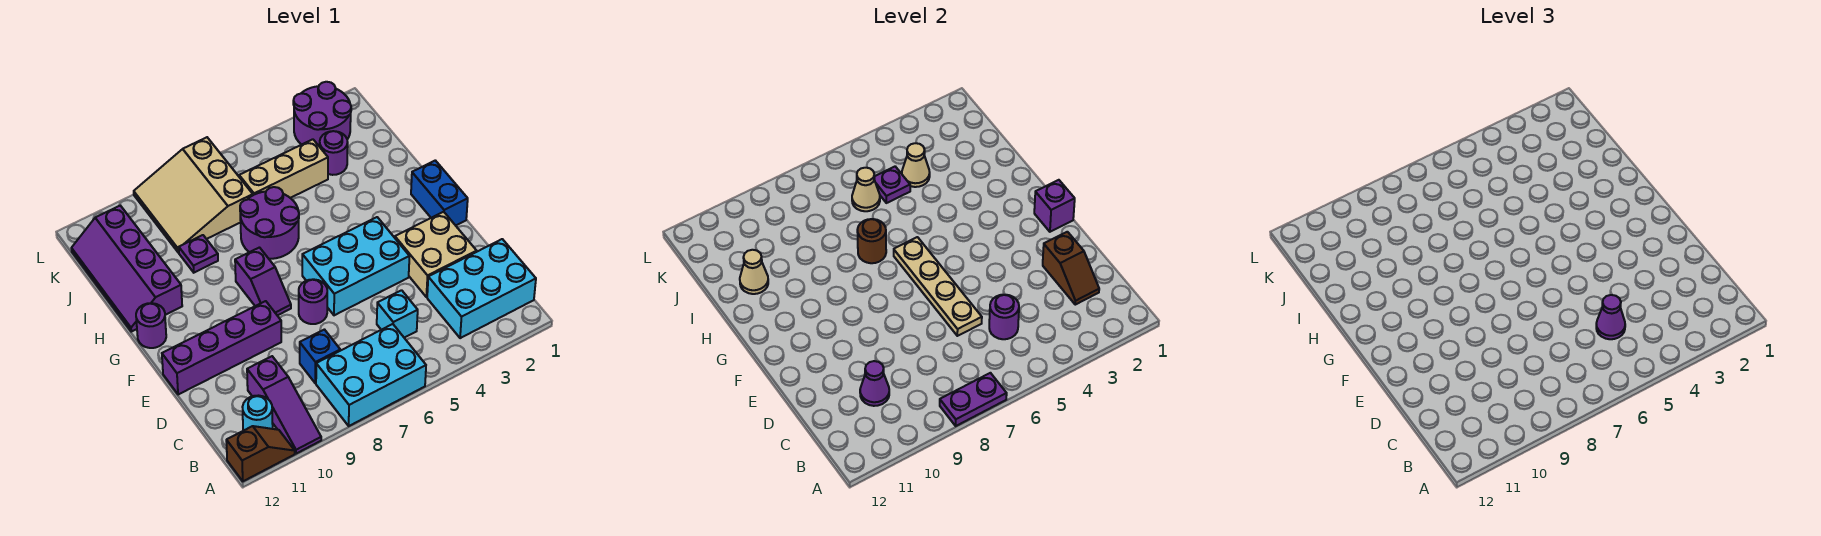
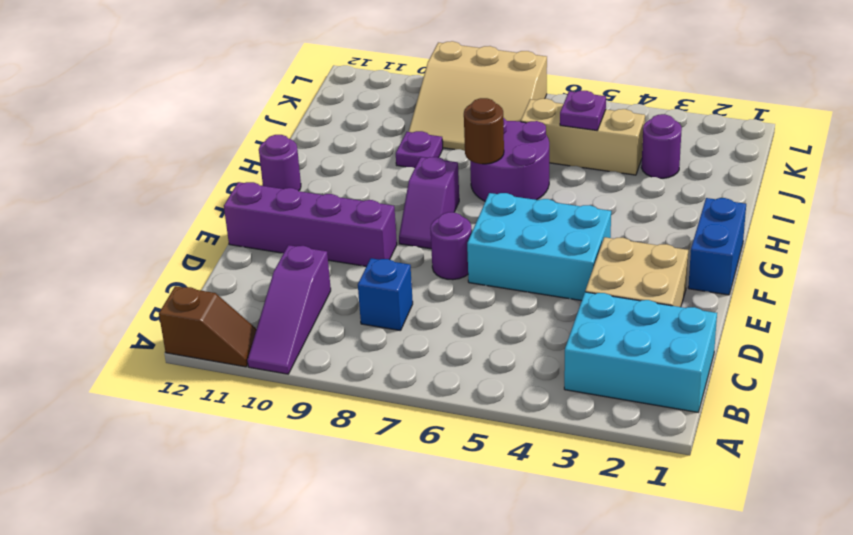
tan slope J7:L9 level 1 top L -> tan slope J7:L9 level 1 top 7
none -> cyan brick A6:B8 level 1
none -> cyan round brick B11 level 1
none -> cyan brick C5 level 1
none -> purple slope H11:K12 level 1 top 11

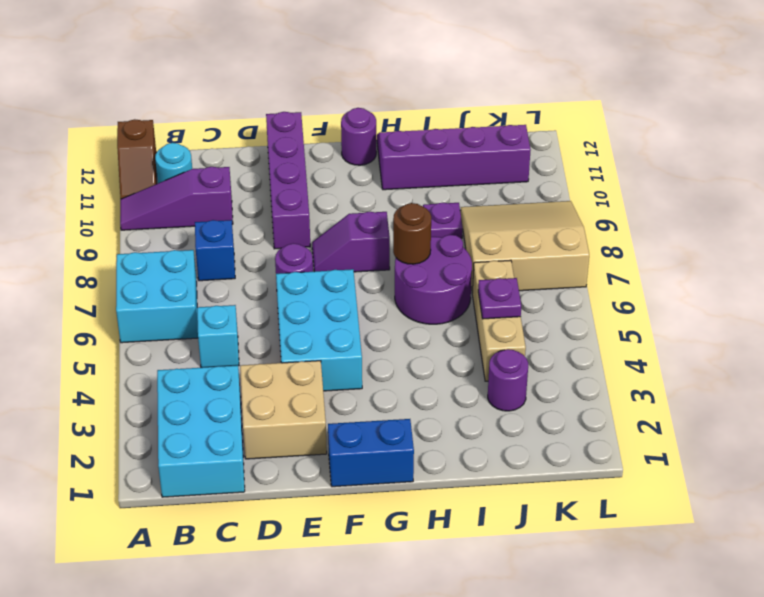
cyan brick A6:B7 level 1 -> cyan brick A6:B8 level 1
none -> purple round brick K2:L3 level 1
none -> purple plate A7:A8 level 2
none -> brown slope C2:D2 level 2 top D
none -> purple round brick C5 level 2

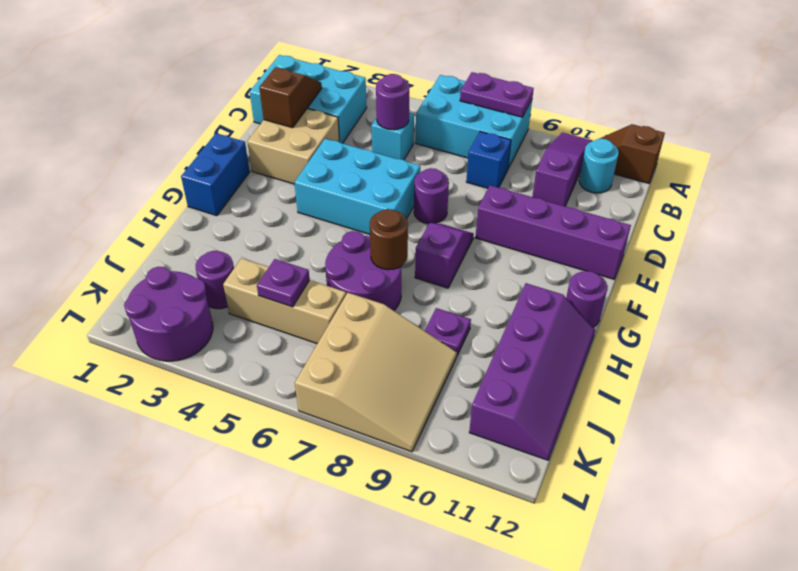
none -> purple cone C10 level 2
none -> tan plate D6:G6 level 2
none -> purple brick F1 level 2
none -> tan cone I11 level 2

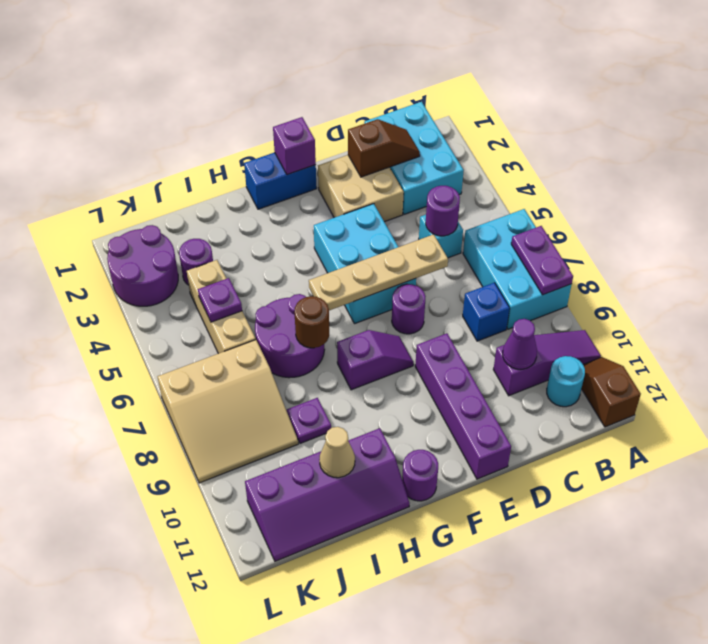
none -> tan cone J4 level 2
none -> tan cone J6 level 2
none -> purple cone C5 level 3

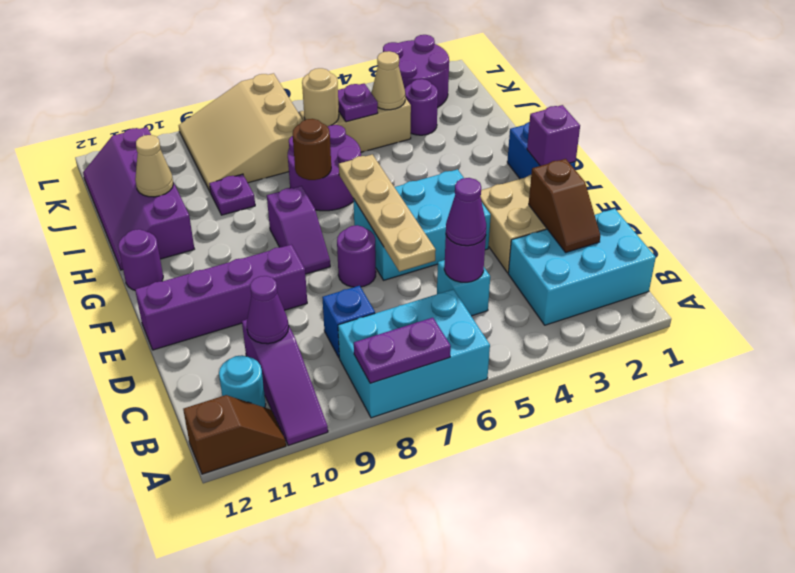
tan round brick J6 level 2 -> tan cone J6 level 2

